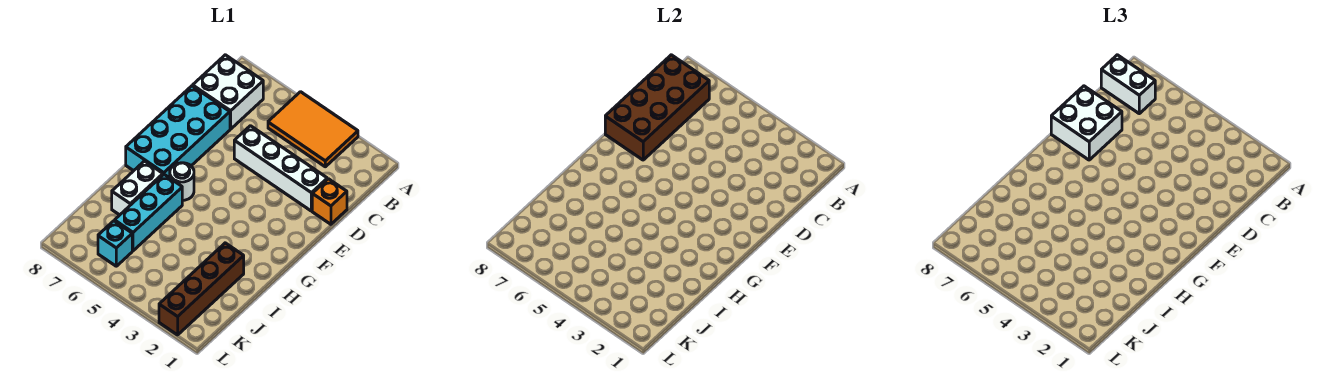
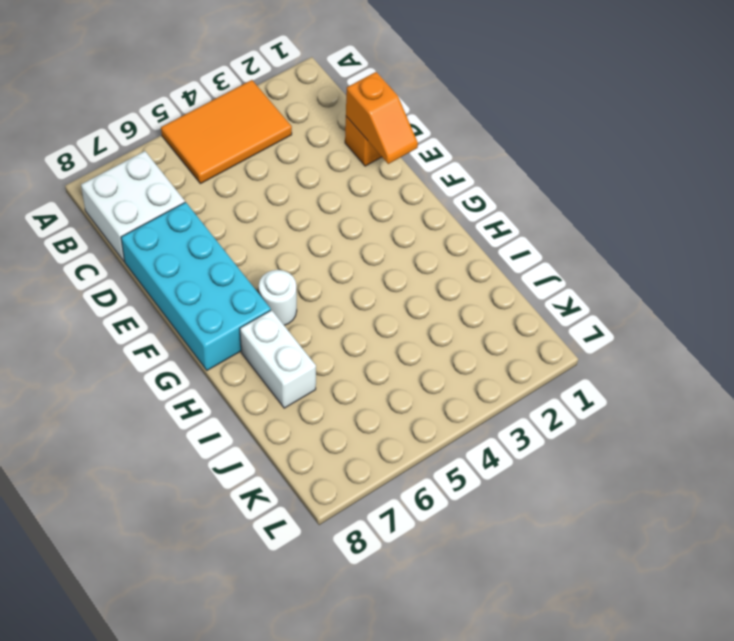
orange slope D1:E1 level 2 top D -> none
none -> white brick D2:D5 level 1
none -> cyan brick H6:J6 level 1
none -> brown brick I2:L2 level 1

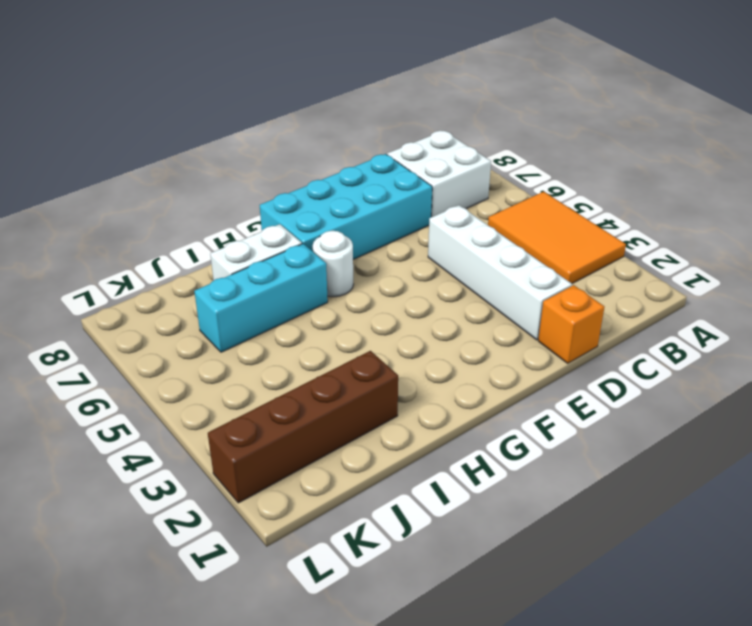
none -> cyan brick K6 level 1
none -> brown brick B7:E8 level 2
none -> white brick B7:B8 level 3

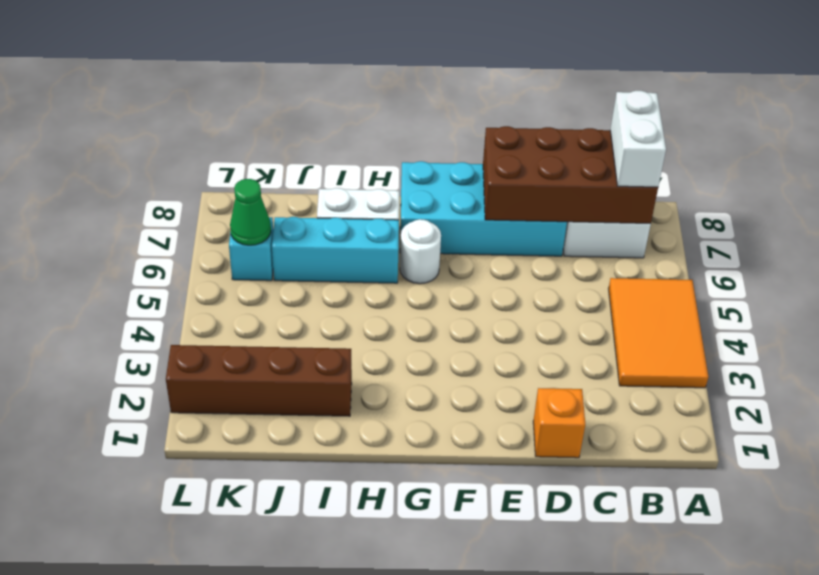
green cone K6 level 2 -> none
none -> white brick D2:D5 level 1
none -> white brick D7:E8 level 3

